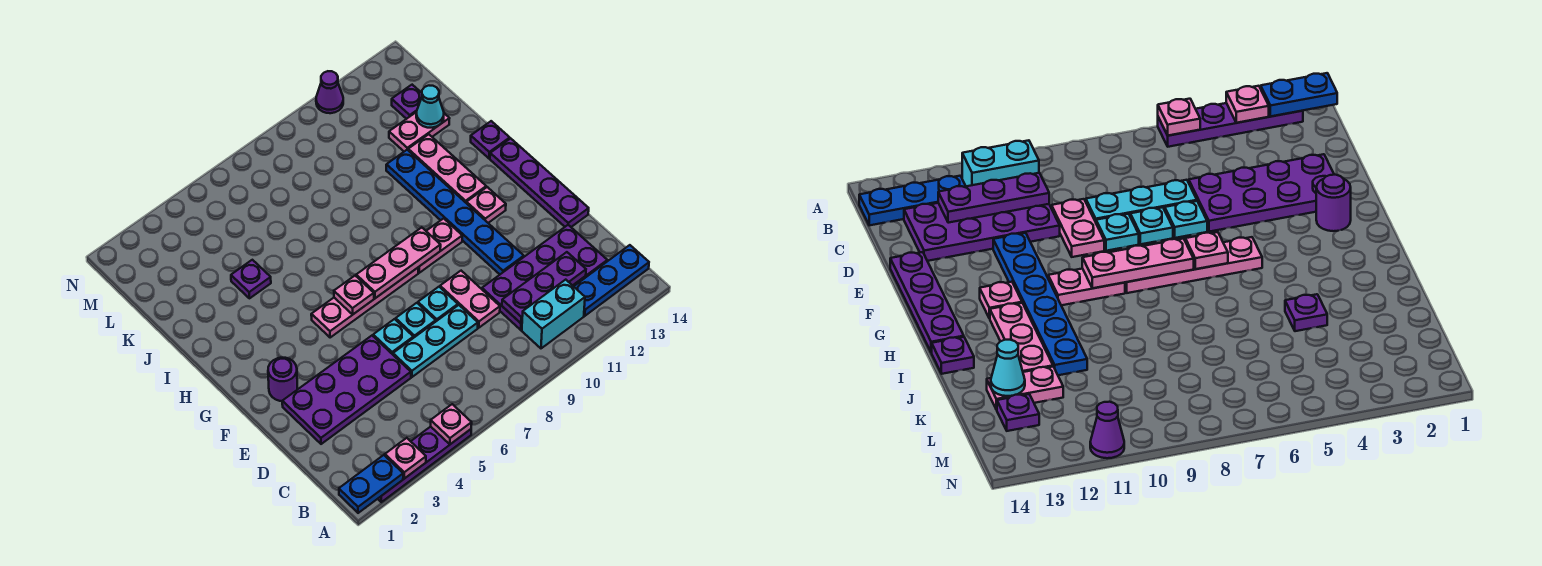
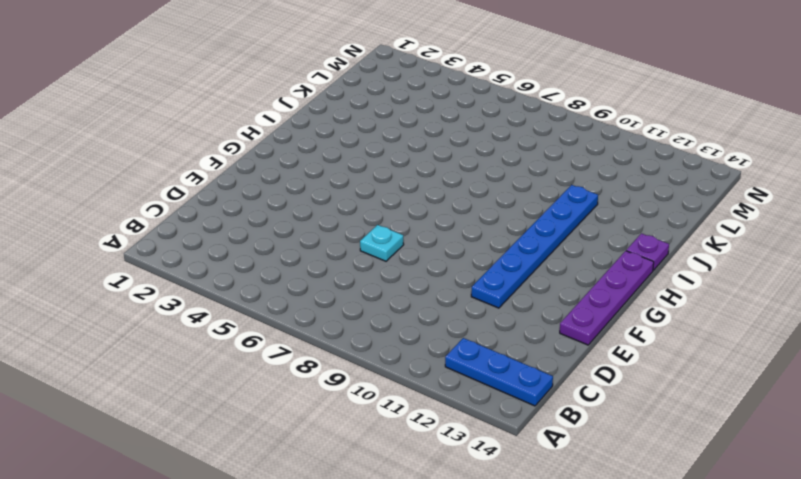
none -> purple plate A2:A5 level 1
none -> cyan brick B10:B11 level 1
none -> purple plate C10:D13 level 1

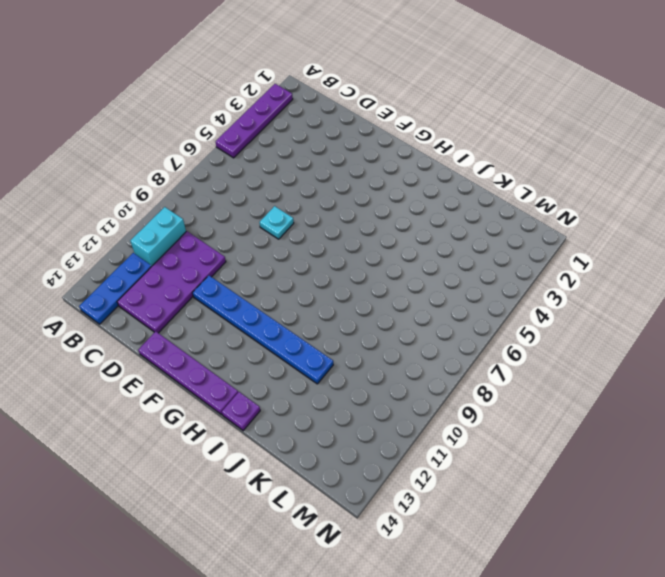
none -> purple plate D2:E5 level 1
none -> cyan plate D6:D8 level 1
none -> pink plate D9:E9 level 1

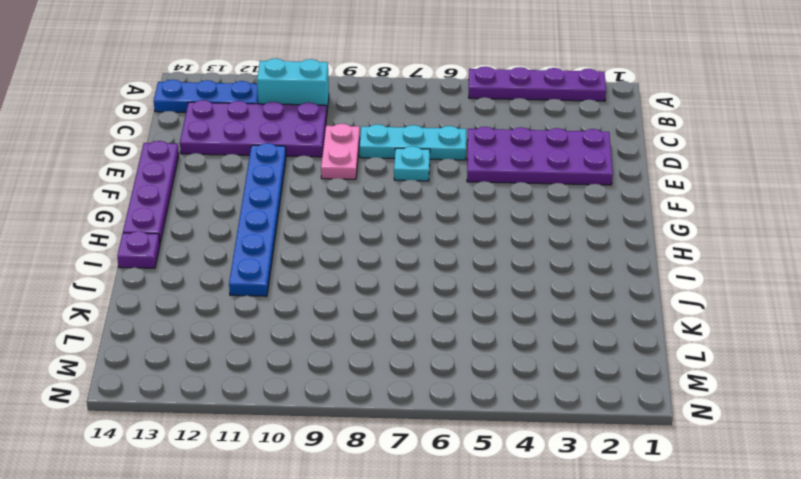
none -> cyan plate E6 level 1
none -> cyan plate E8 level 1
none -> purple round brick F2 level 1

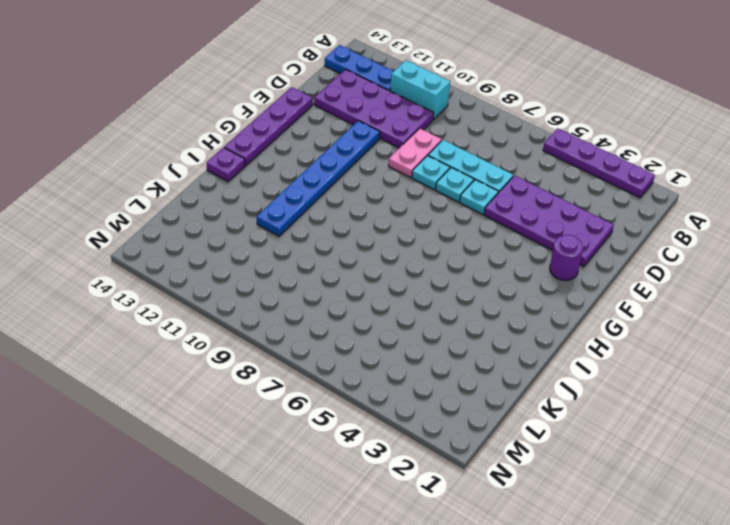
none -> pink plate G5:G8 level 1
none -> pink plate G9:G10 level 1
none -> pink plate G12 level 1

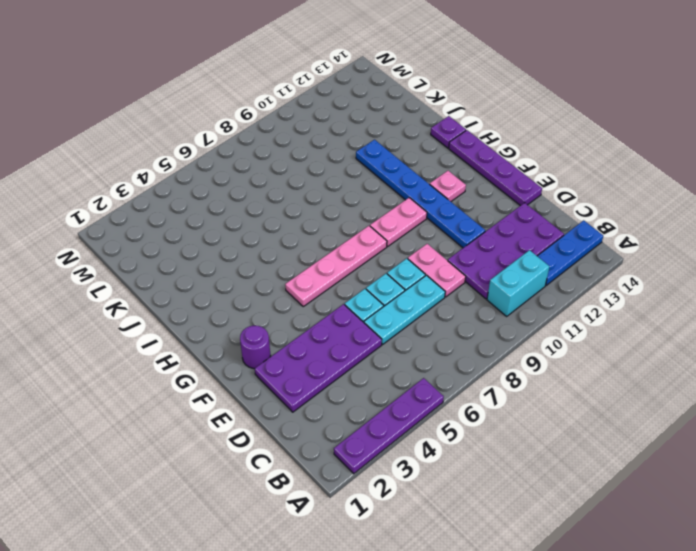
none -> pink plate H12:J12 level 1
none -> purple plate J4 level 1
none -> pink plate K12:K13 level 1

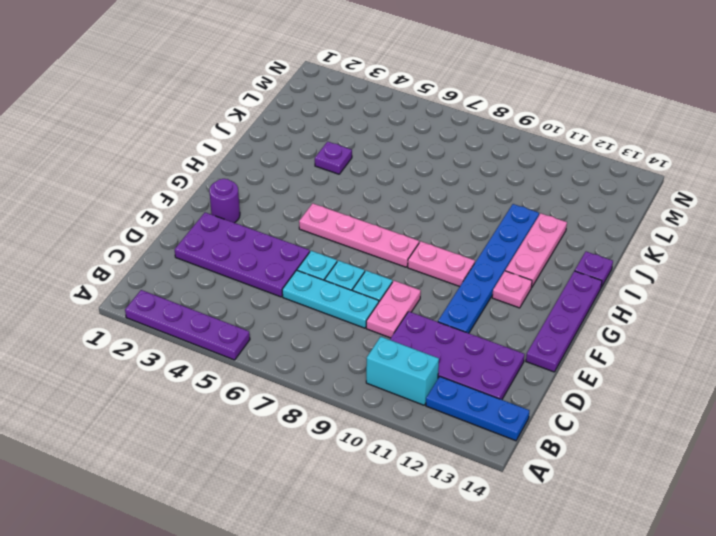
none -> pink plate K12:K13 level 1
none -> purple plate L13 level 1
none -> purple cone N11 level 1

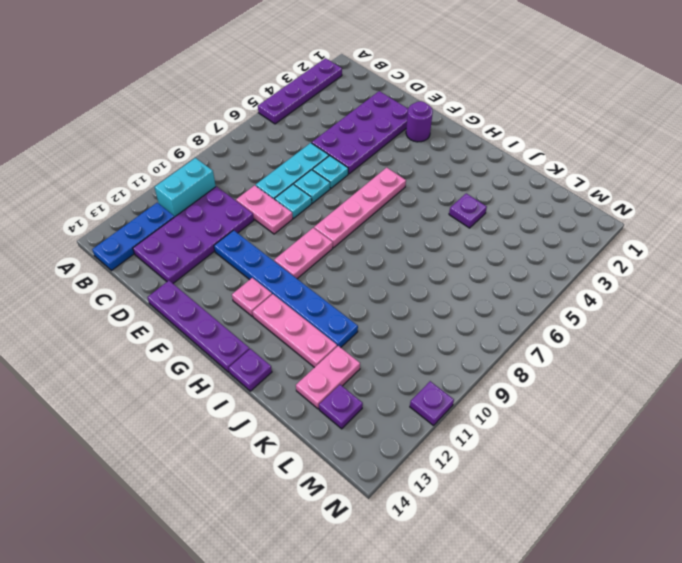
purple plate N11 level 1 -> purple cone N11 level 1
none -> blue plate A1:A2 level 2
none -> pink plate A3 level 2
none -> pink plate A5 level 2

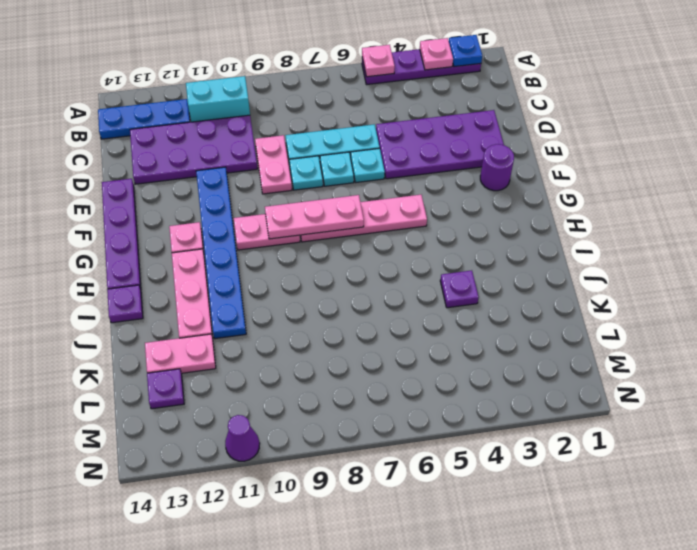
blue plate A2 level 2 -> blue plate A1:A2 level 2
none -> purple plate C10:C12 level 2
none -> pink plate G6 level 2
none -> cyan cone K13 level 2

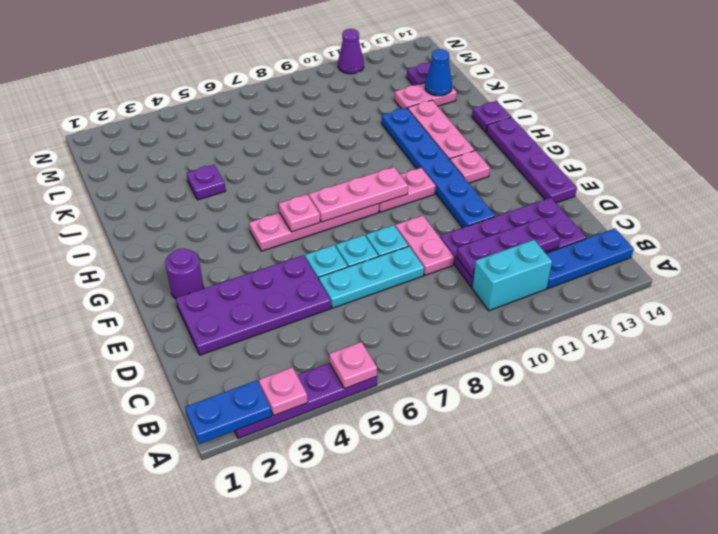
blue cone K13 level 2 -> cyan cone K13 level 2

